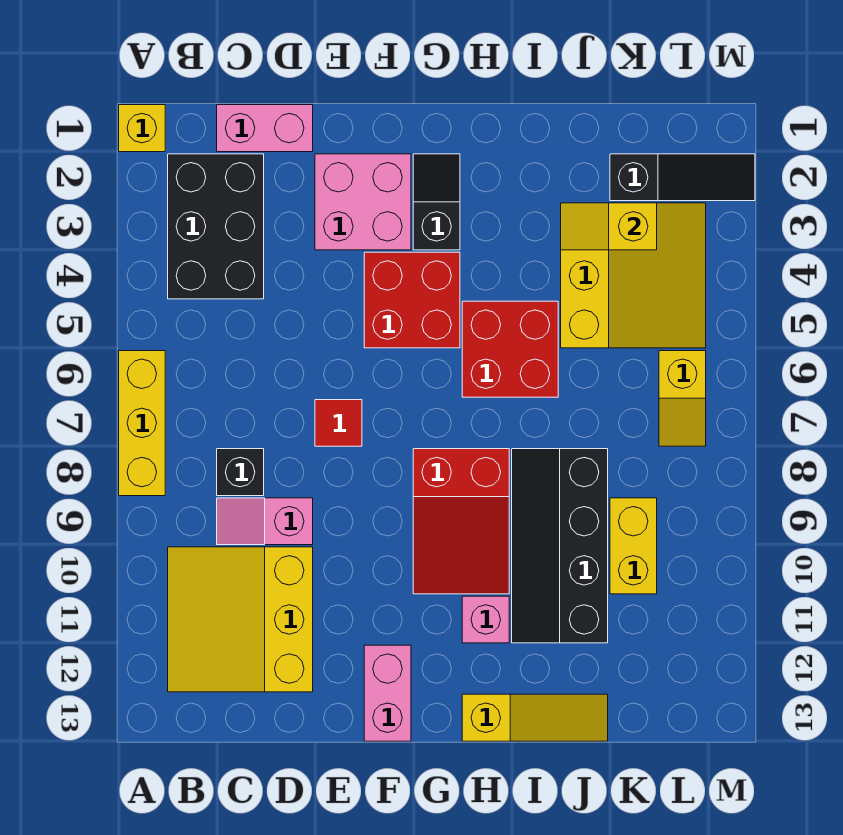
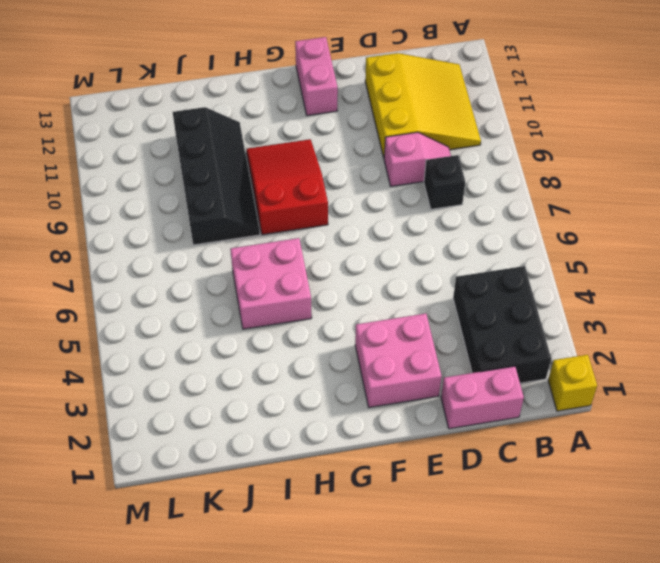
pink brick H5:I6 level 1 -> red brick H5:I6 level 1
none -> yellow brick A6:A8 level 1
none -> red tile E7 level 1
none -> red brick F4:G5 level 1

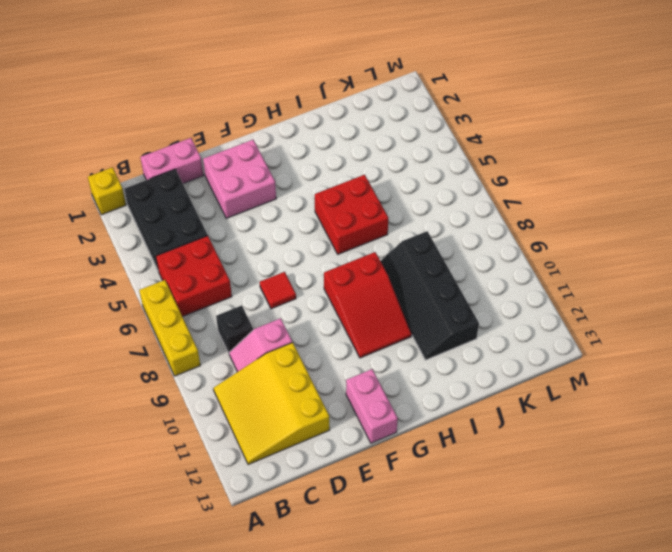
red brick B5:C6 level 1 -> red brick F4:G5 level 1
none -> black slope G2:G3 level 1 top 3
none -> pink brick H11 level 1
none -> yellow slope H13:J13 level 1 top H

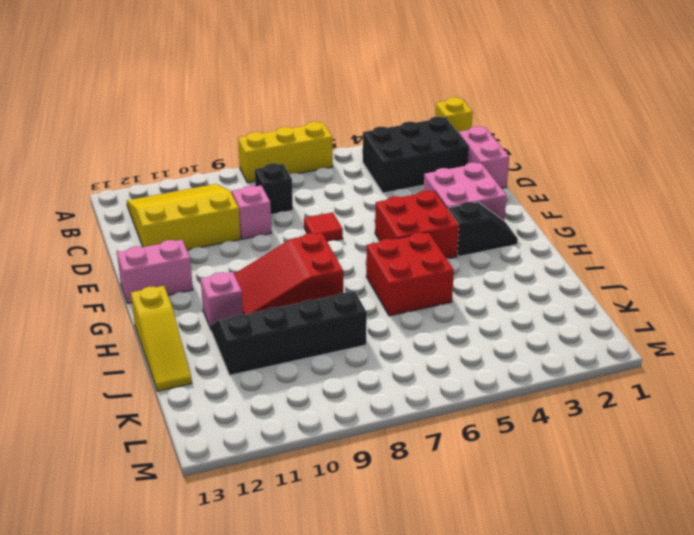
none -> yellow slope J3:L5 level 1 top J
none -> black slope K2:M2 level 1 top K
none -> yellow brick K9:K10 level 1

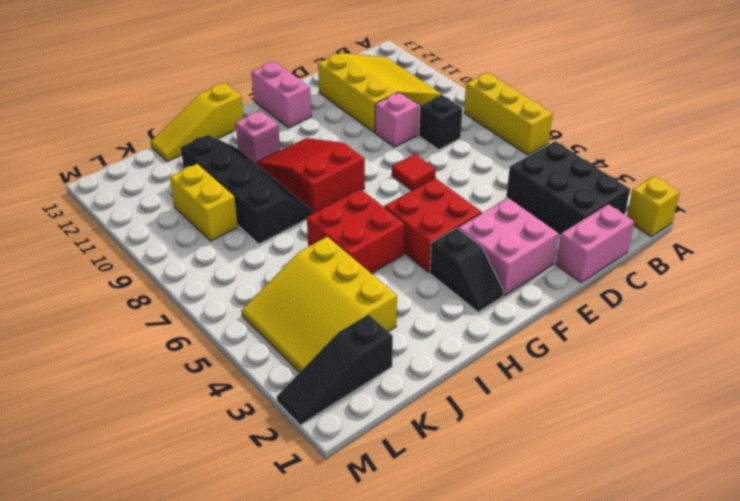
none -> yellow slope L6:L7 level 1 top 6
none -> yellow slope J3:K3 level 2 top K

